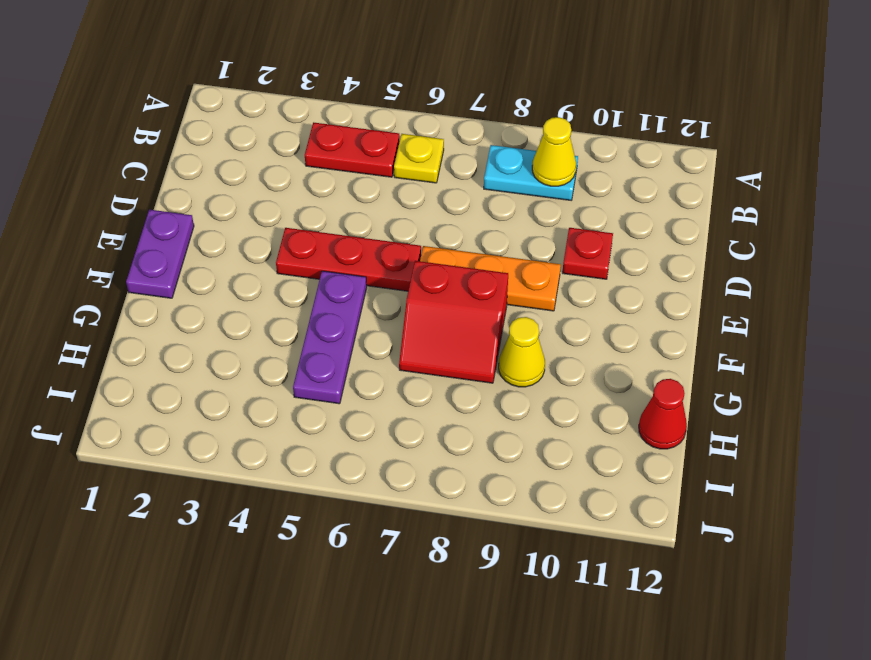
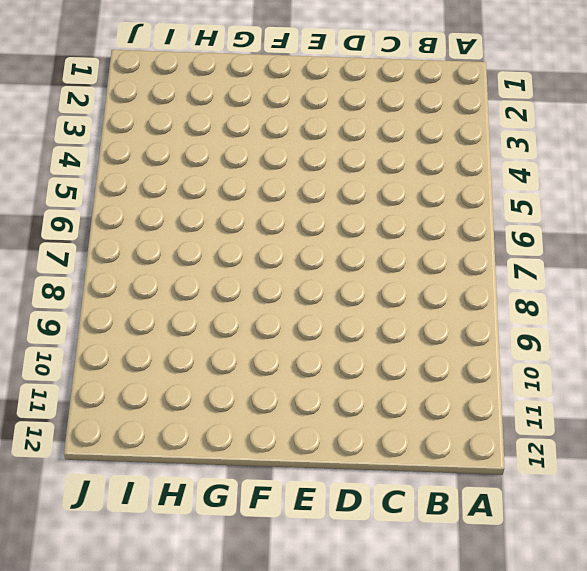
none -> red plate B4:B5 level 1
none -> yellow plate B6 level 1
none -> cyan plate B8:B9 level 1

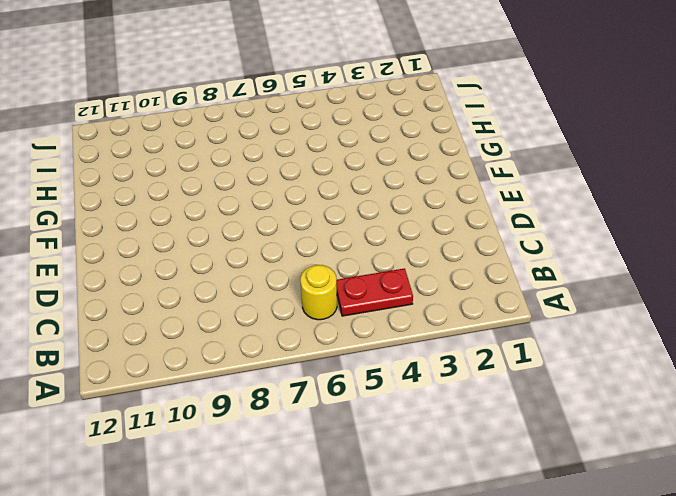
yellow round brick B6 level 1 -> yellow plate B6 level 1
none -> cyan plate B8:B9 level 1
none -> red plate D10 level 1
none -> purple plate E1:F1 level 1

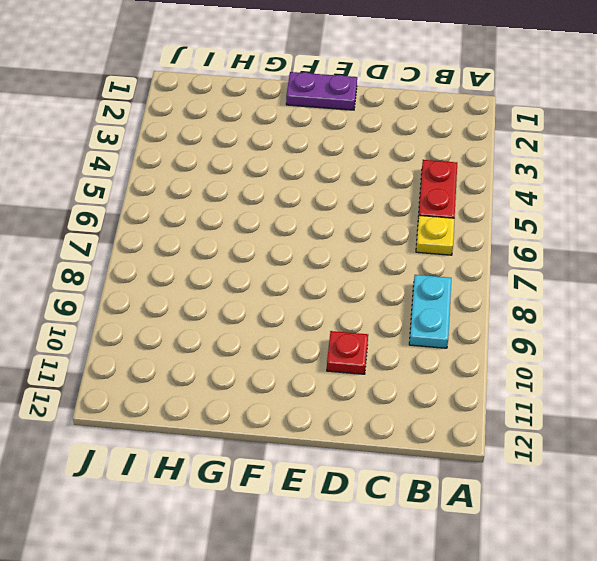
none -> red plate E4:E6 level 1
none -> orange plate E7:E9 level 1
none -> purple plate F5:H5 level 1

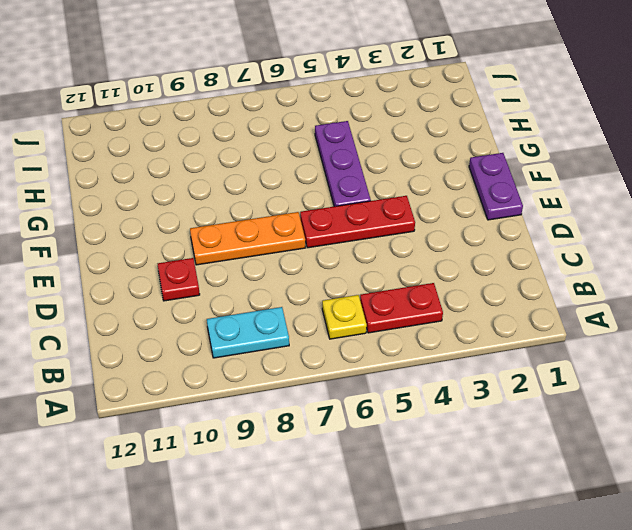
none -> red slope F7:G8 level 1 top F
none -> yellow cone G9 level 1
none -> red cone H12 level 1

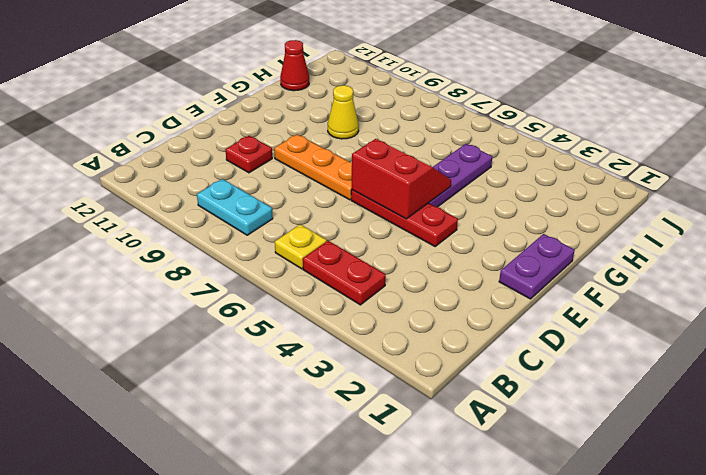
red slope E5:F6 level 2 top E -> red slope F7:G8 level 1 top F
none -> yellow cone B9 level 2

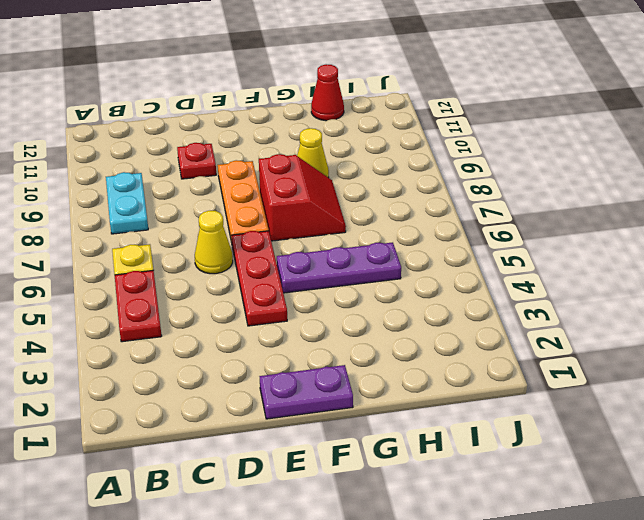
yellow cone D6 level 1 -> yellow cone B9 level 2

